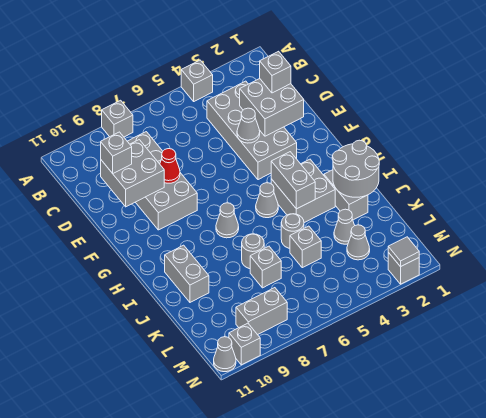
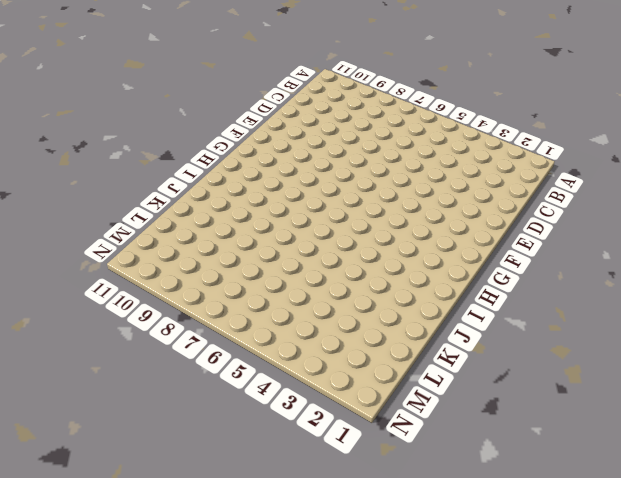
none -> grey brick A4 level 1
none -> grey brick A8 level 1
none -> grey brick C3:F4 level 1

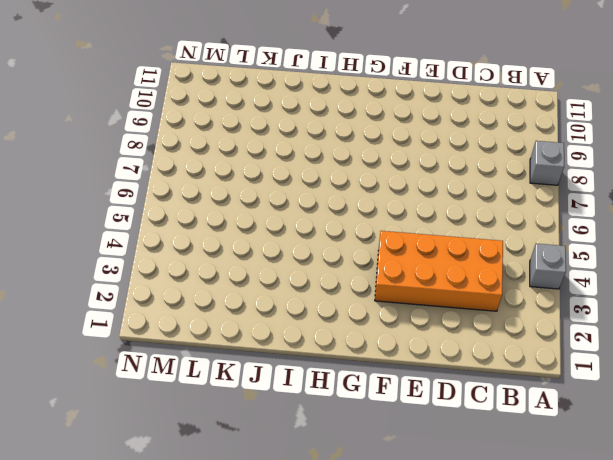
orange brick C3:F4 level 1 -> grey brick C3:F4 level 1
none -> grey brick C8:F9 level 1
none -> grey brick H3:I4 level 1
none -> grey cone H5 level 1

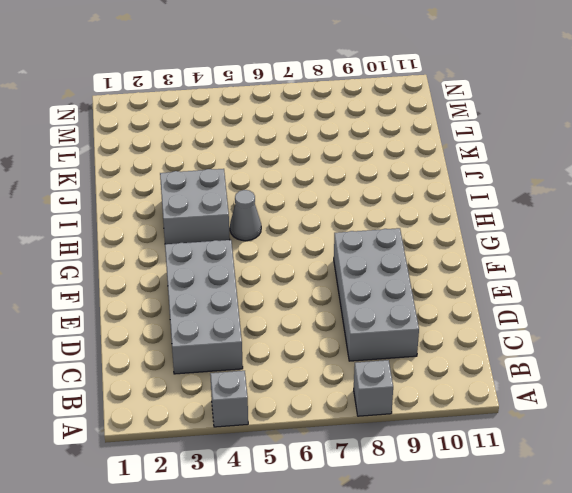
none -> grey cone H7 level 1
none -> grey brick I2:J2 level 1
none -> grey brick I10:J10 level 1

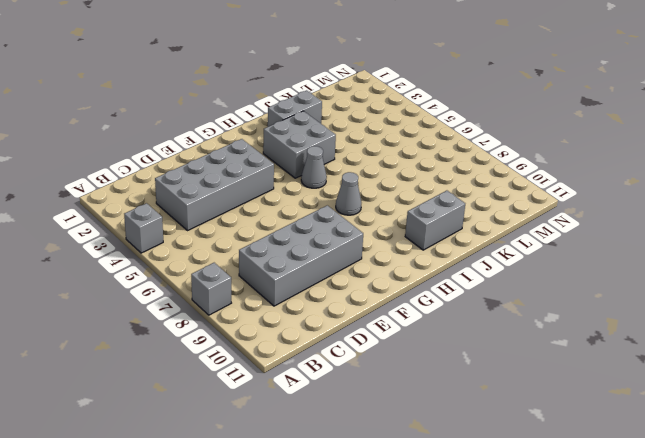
none -> grey round brick J5 level 1
none -> grey round brick J7 level 1
none -> grey cone K3 level 1

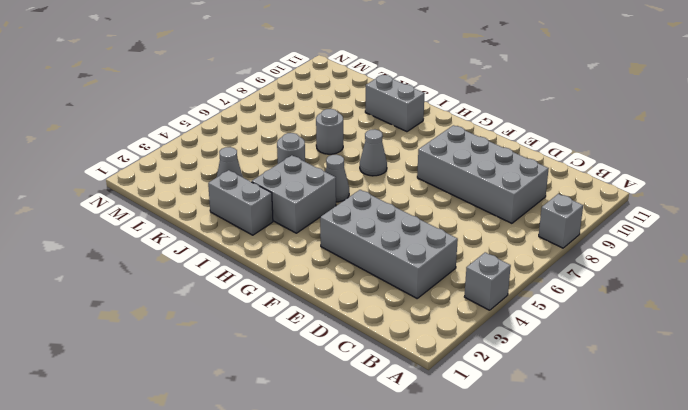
none -> grey brick K5 level 1
none -> grey brick K7 level 1
none -> grey cone L3 level 1

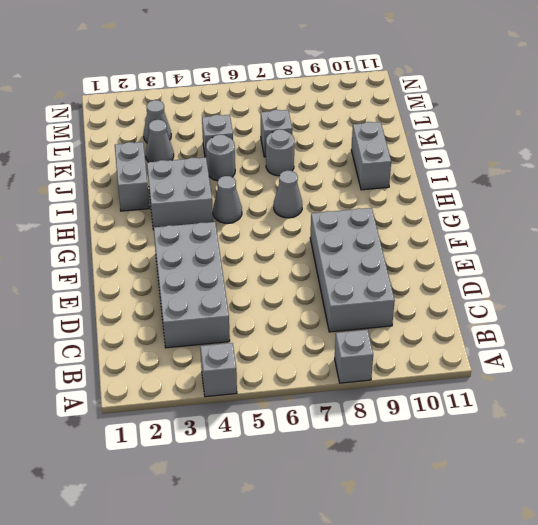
none -> grey brick M8:M9 level 1
none -> grey brick N2 level 1
none -> grey brick N10 level 1

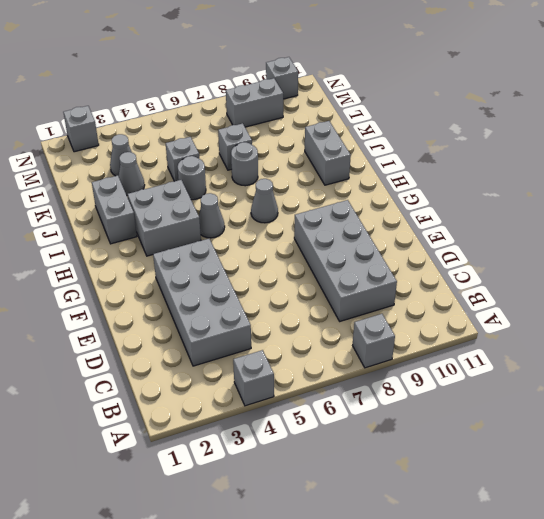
none -> grey cone N11 level 1
none -> grey brick D2:E3 level 2
none -> grey brick D9:E10 level 2

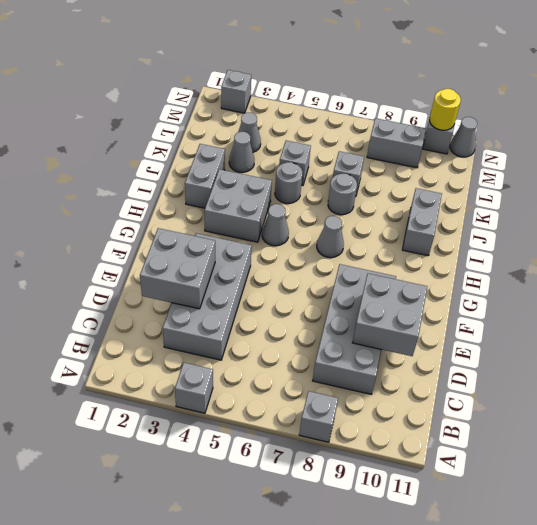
yellow round brick N10 level 2 -> none
none -> grey cone E4 level 2
none -> red cone E8 level 2
none -> grey brick H4:I4 level 2

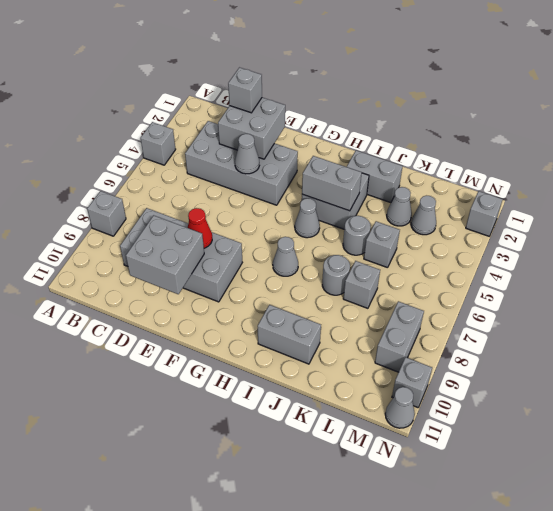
none -> grey round brick I1:J2 level 2
none -> grey tile N2 level 2
none -> grey brick D10 level 3

